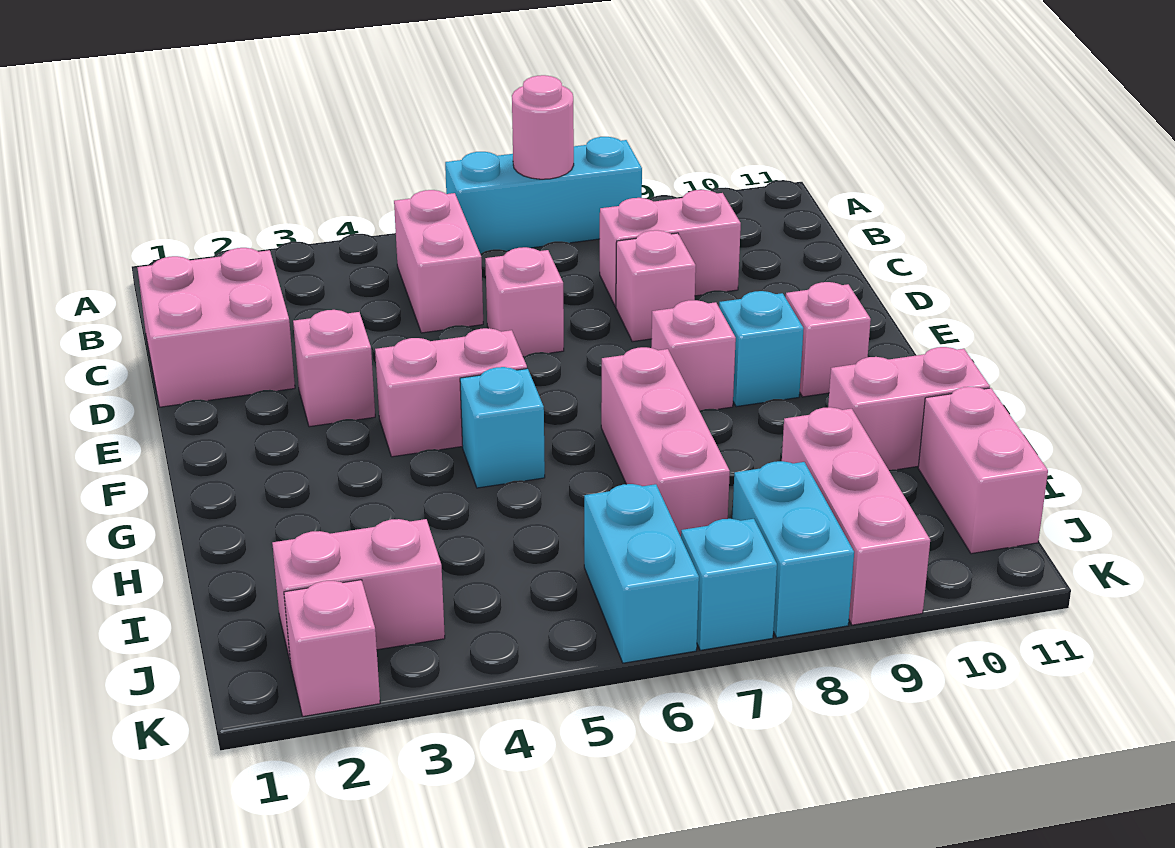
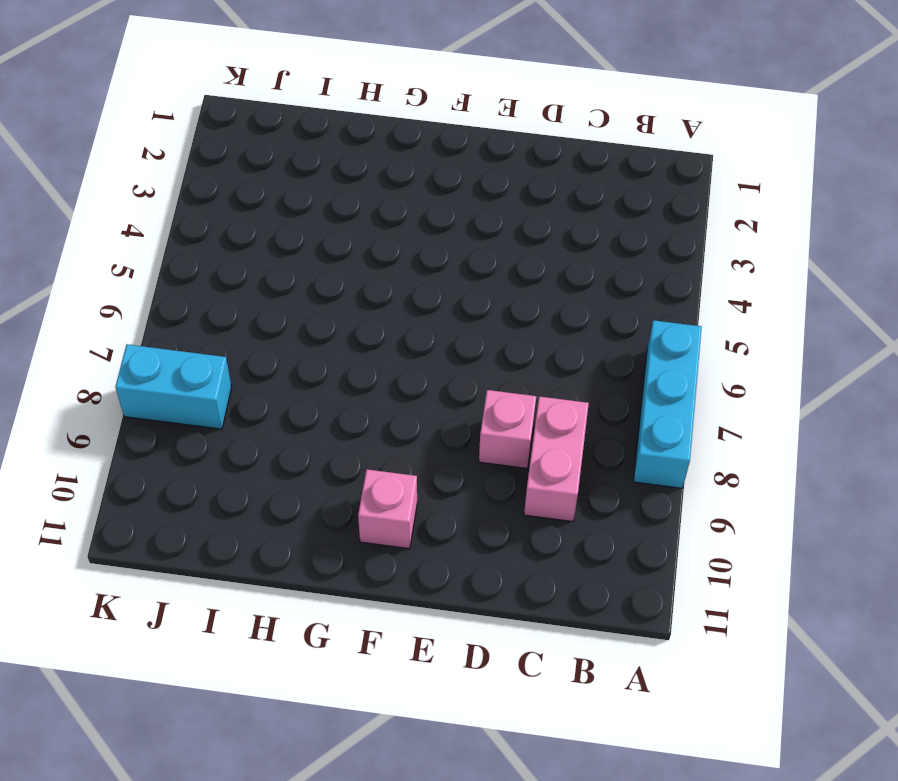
none -> pink brick B5:C5 level 1
none -> pink brick C1:D2 level 1
none -> pink brick D6 level 1

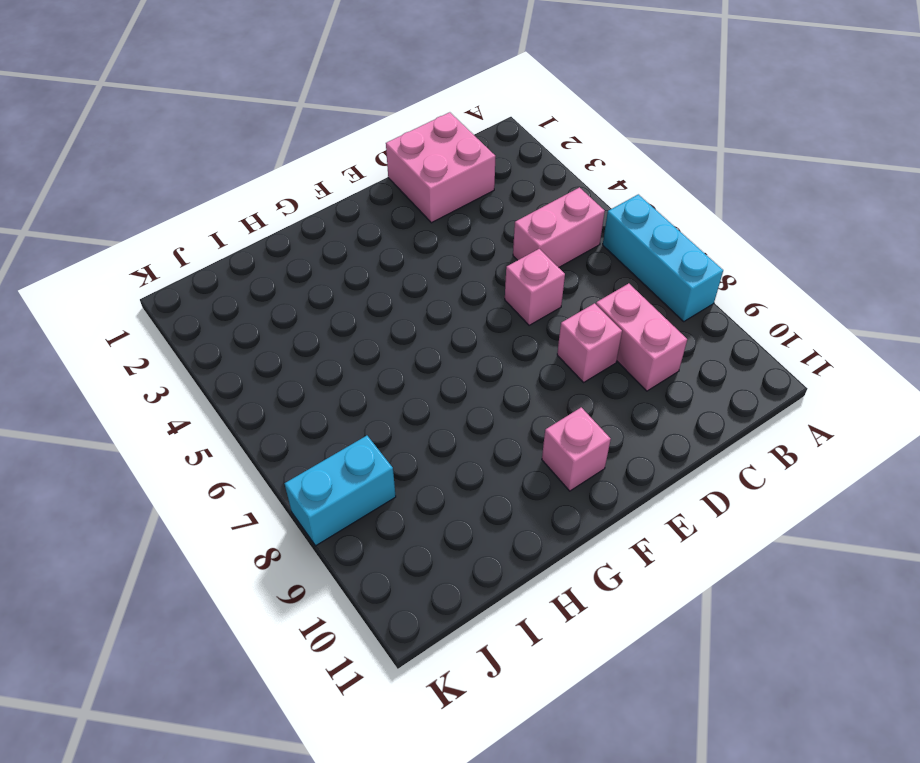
none -> pink brick E3 level 1
none -> pink brick F4:F5 level 1
none -> pink brick F8 level 1

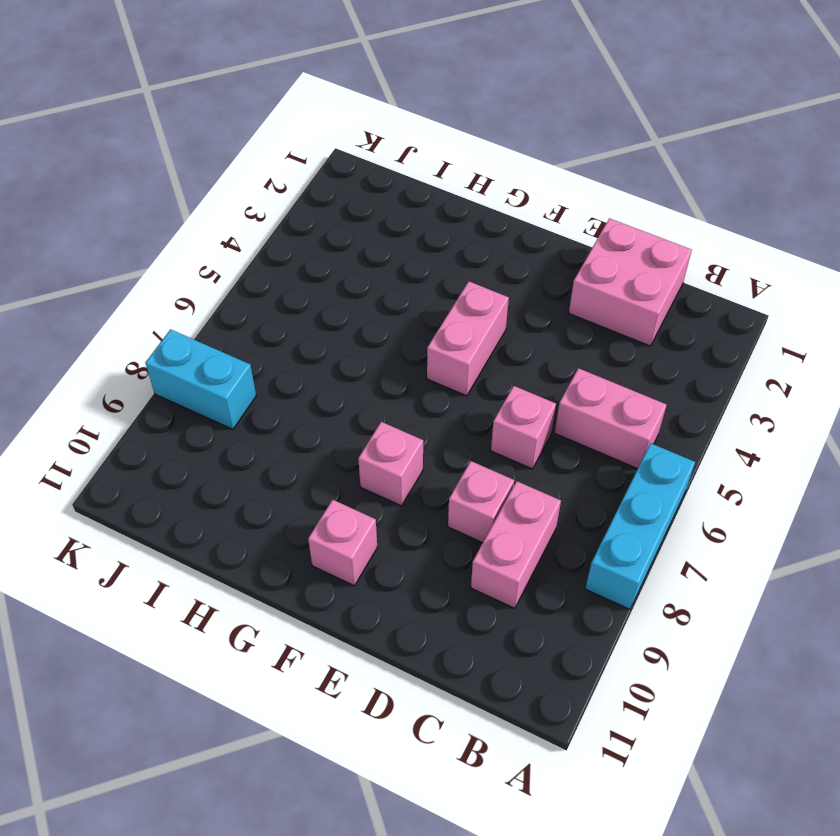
none -> pink brick E3 level 1
none -> cyan brick F9 level 1
none -> cyan brick G5 level 1

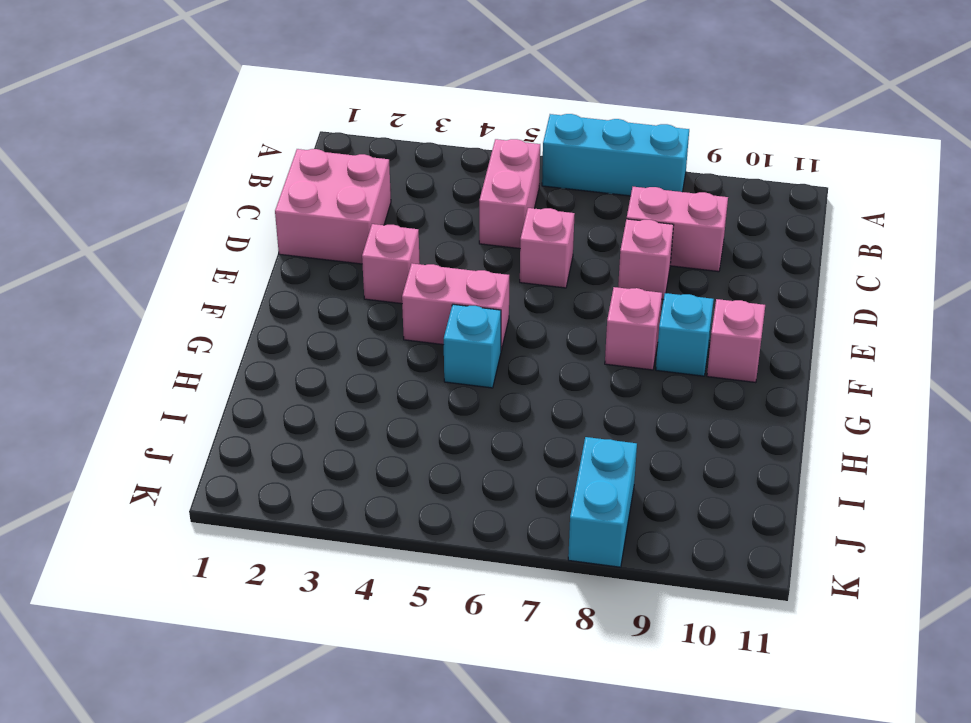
none -> pink brick G7:I7 level 1
none -> pink brick H10:H11 level 1
none -> pink brick I9:K9 level 1

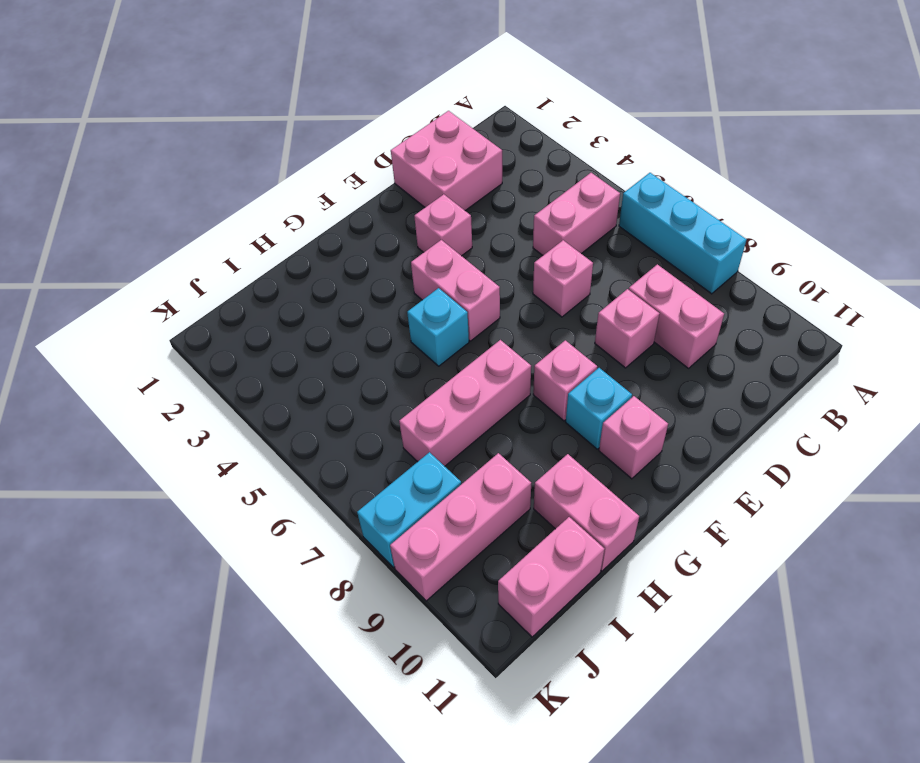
none -> pink brick J2:J3 level 1
none -> cyan brick J6:K6 level 1
none -> pink brick K2 level 1

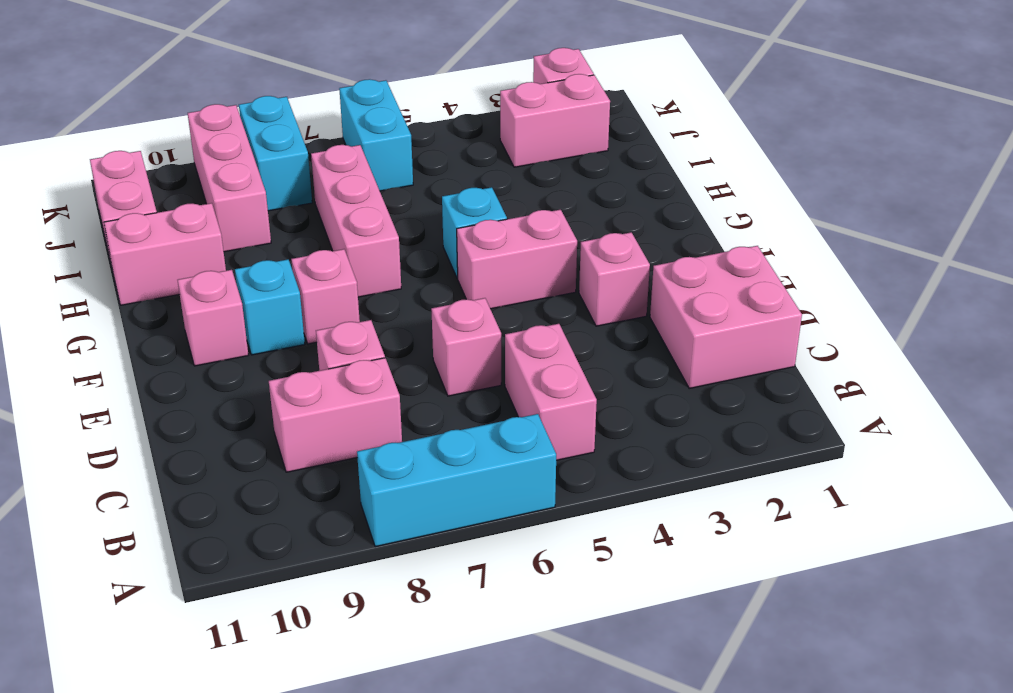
none -> cyan brick K7 level 1
none -> pink round brick A7 level 2

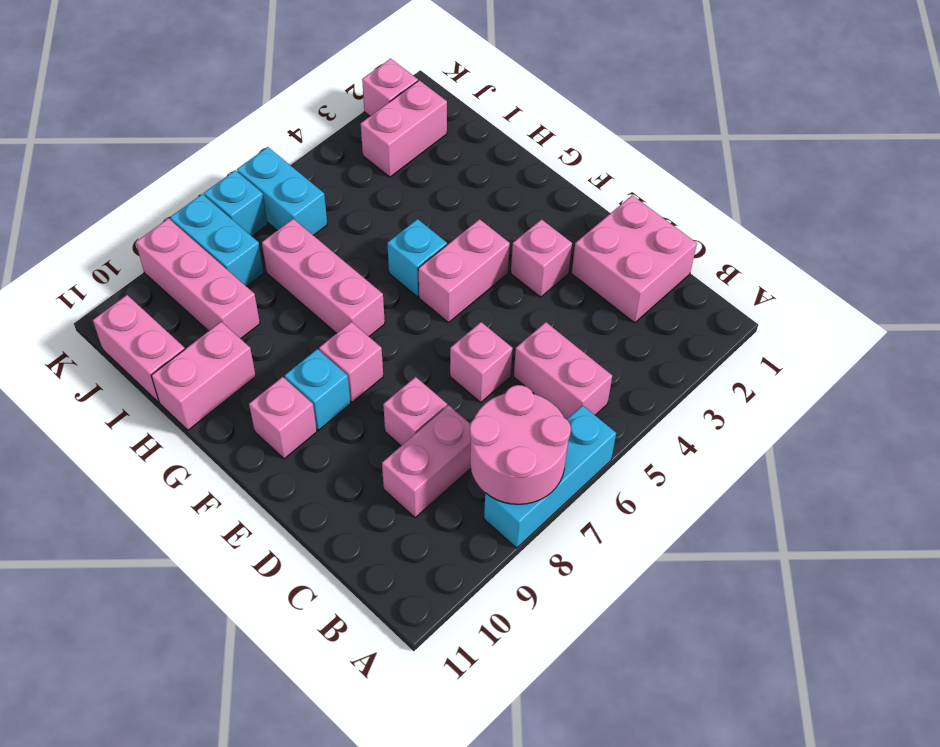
pink round brick A7:B8 level 2 -> pink round brick A7 level 2

